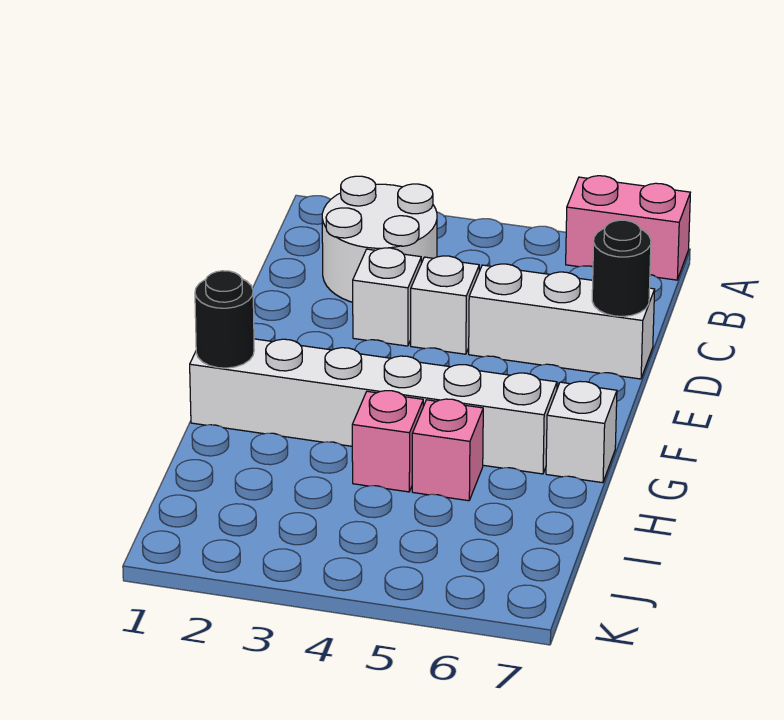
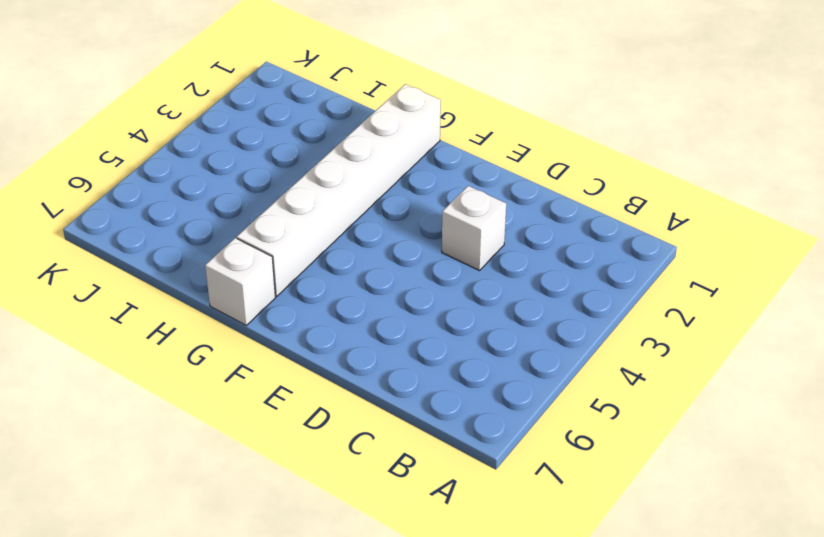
none -> pink brick A6:A7 level 1
none -> white round brick B2:C3 level 1

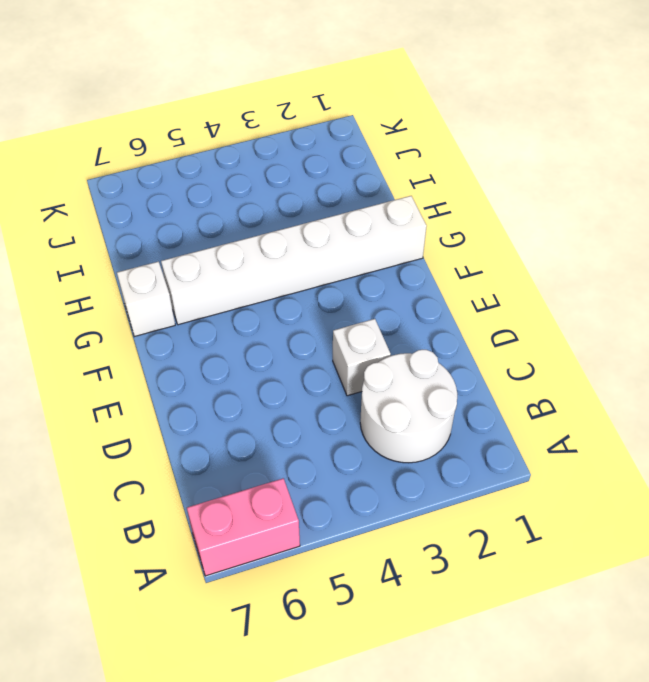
none -> white brick D4 level 1
none -> white brick D5:D7 level 1

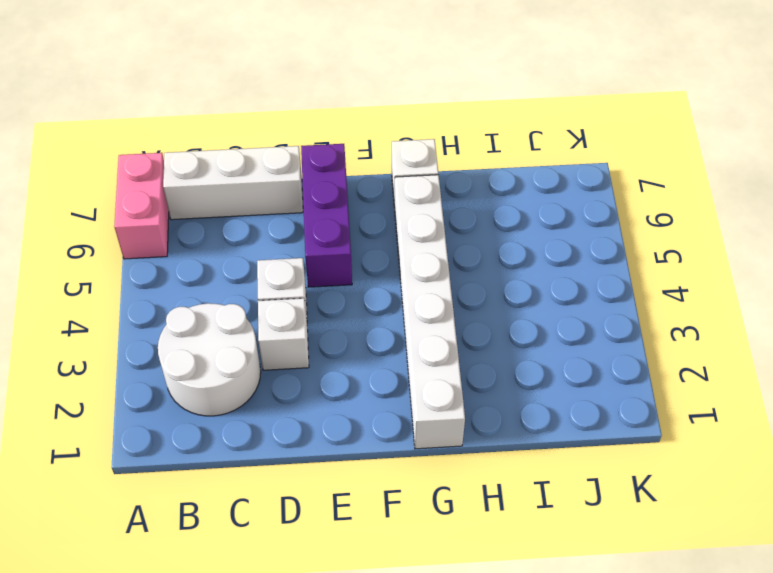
white brick B7:D7 level 1 -> white brick D5:D7 level 1
purple brick E5:E7 level 1 -> none
none -> pink brick H4 level 1
none -> pink brick H5 level 1

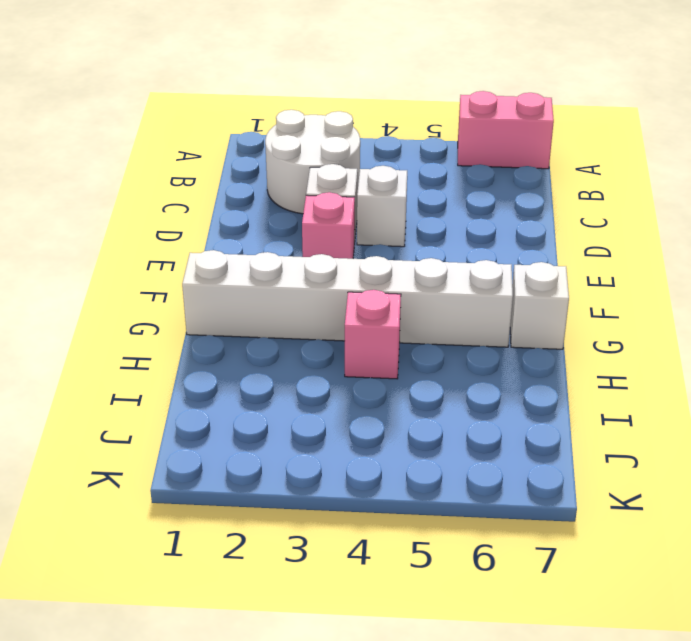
pink brick E3 level 1 -> pink brick H5 level 1
none -> white brick D5:D7 level 1
none -> black round brick D7 level 2

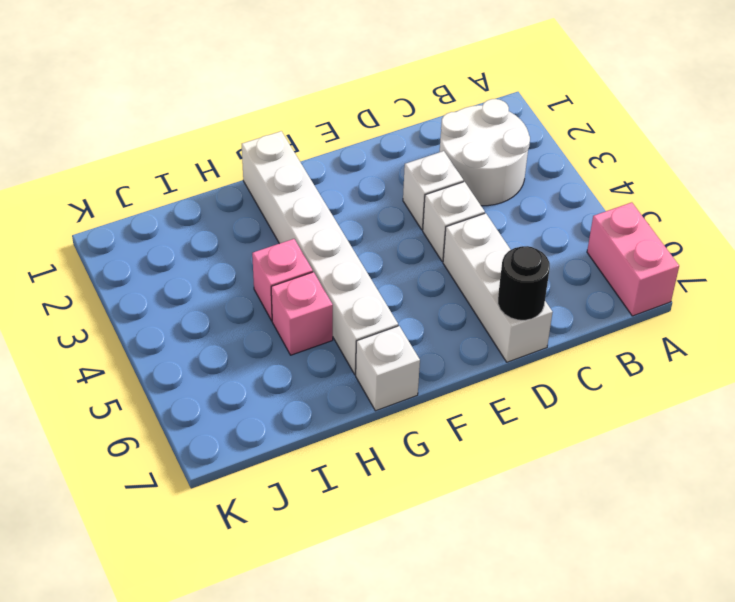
none -> black round brick G1 level 2

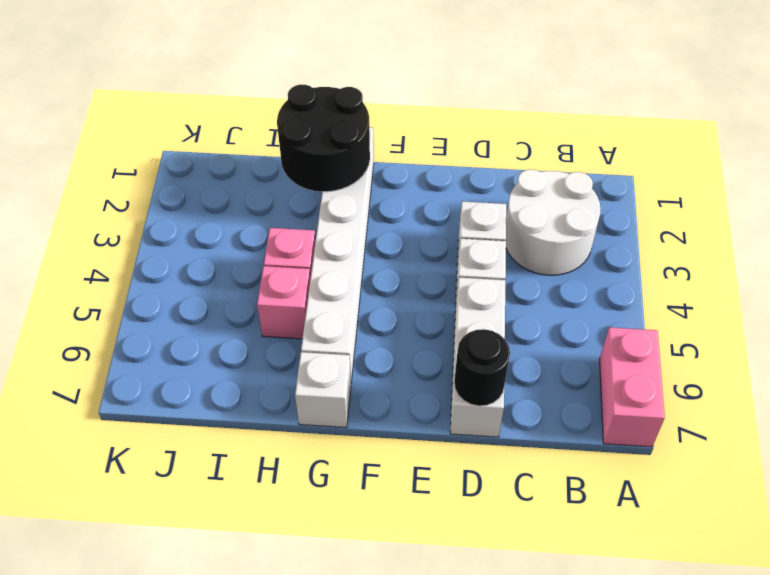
black round brick G1:H2 level 2 -> black round brick G1 level 2

